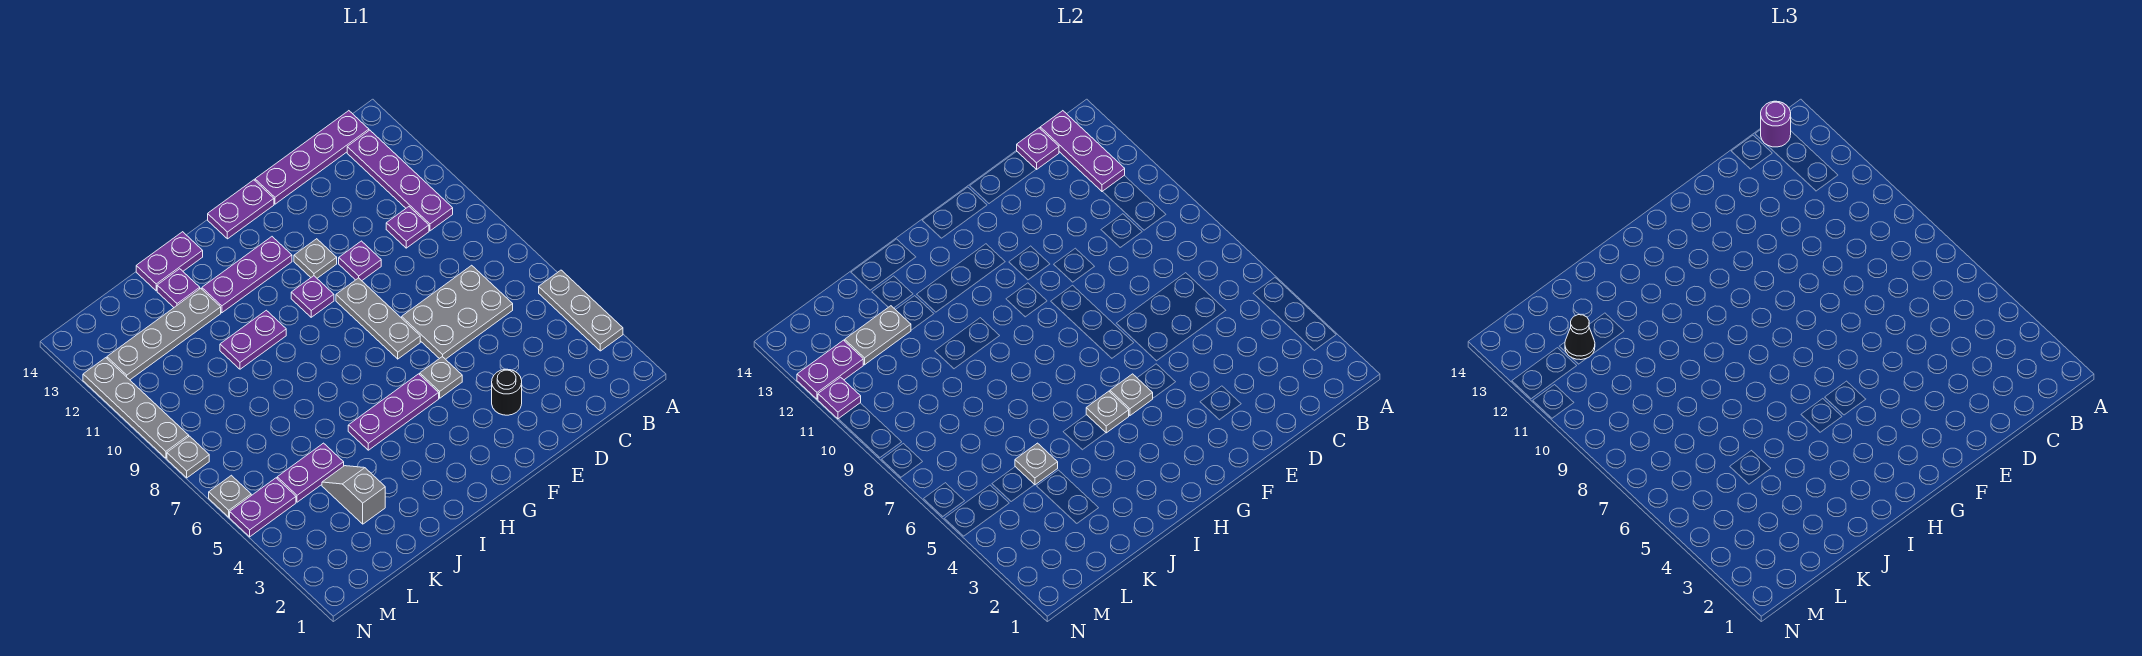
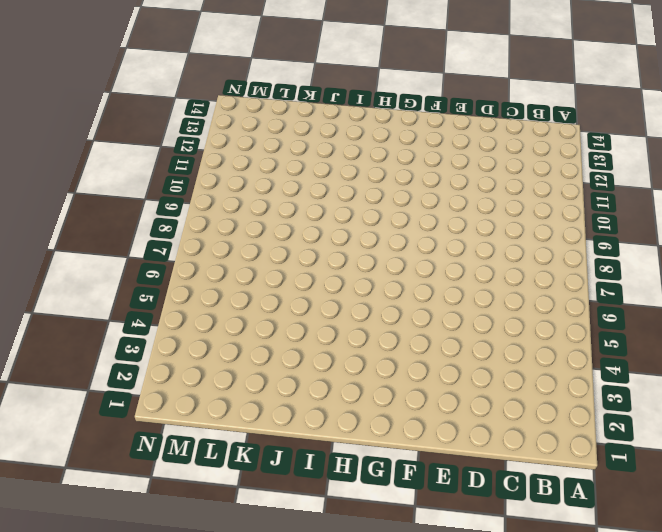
none -> grey plate A3:A5 level 1
none -> purple plate B10:B13 level 1
none -> purple plate B14:E14 level 1
none -> grey plate C6:E7 level 1

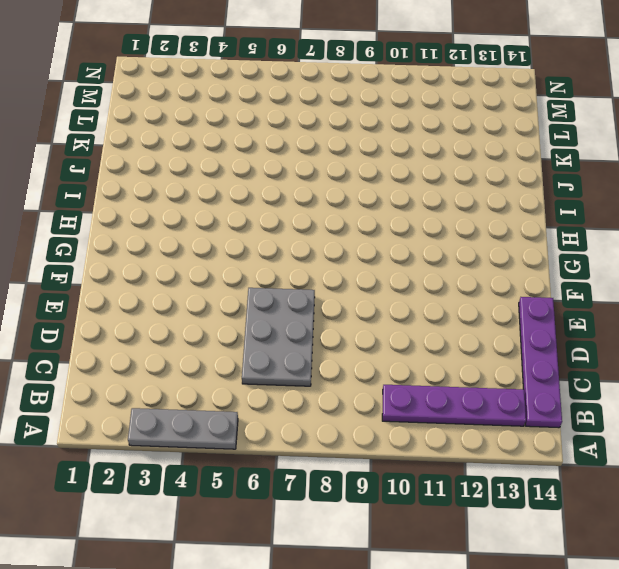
none -> purple plate C10 level 1
none -> black round brick E3 level 1
none -> purple plate E10 level 1
none -> grey plate F5 level 1

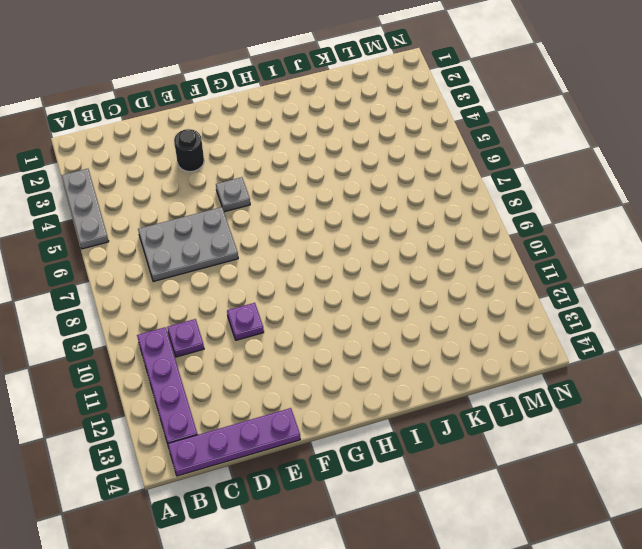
none -> grey plate F7:F9 level 1
none -> grey plate F11 level 1
none -> purple plate F14:G14 level 1
none -> purple plate G5:I5 level 1

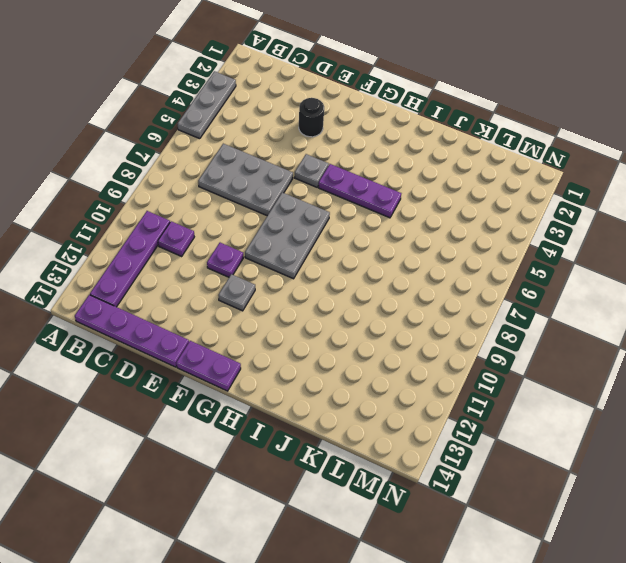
grey plate F7:G9 level 1 -> grey plate F7:F9 level 1
none -> purple plate G10 level 1
none -> purple plate G12:I12 level 1
none -> purple plate I10:J10 level 1
none -> purple plate I14:J14 level 1

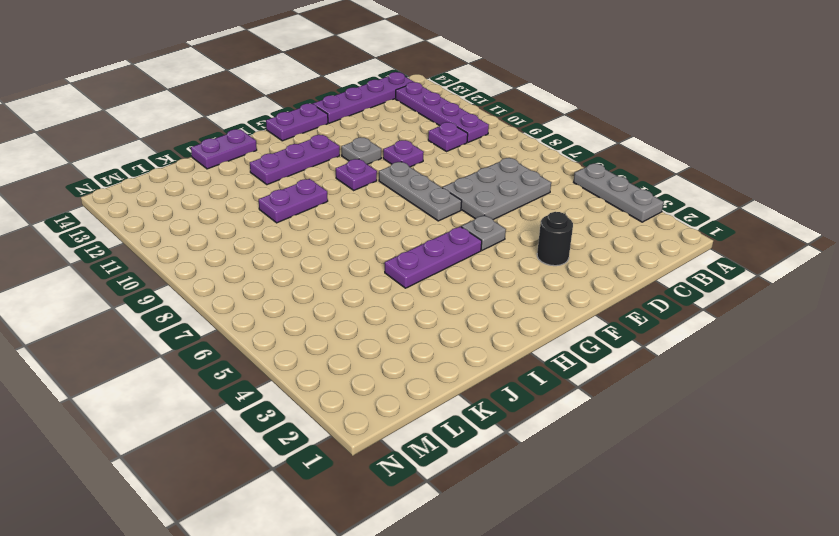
none -> grey plate J12:M12 level 1
none -> purple plate J13 level 1
none -> grey slope K3:K4 level 1 top 3
none -> purple plate K5:L5 level 1

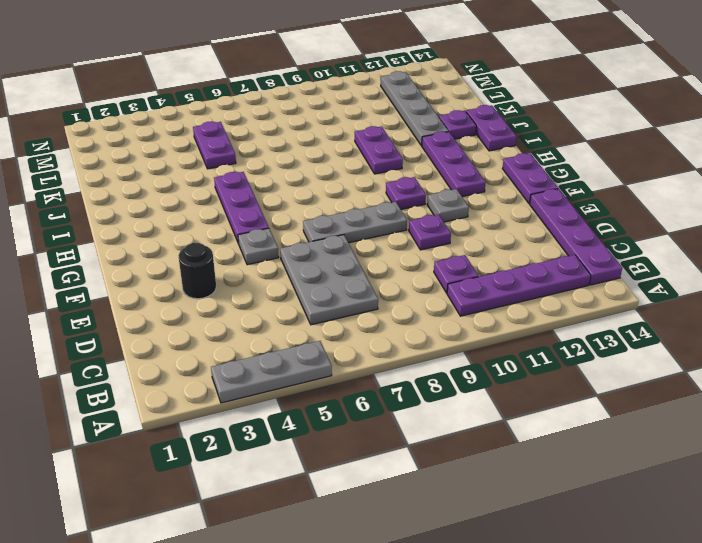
none -> grey slope K3:K4 level 1 top 3
none -> purple plate M5:N5 level 1
none -> grey plate N6 level 1
none -> grey plate N8 level 1

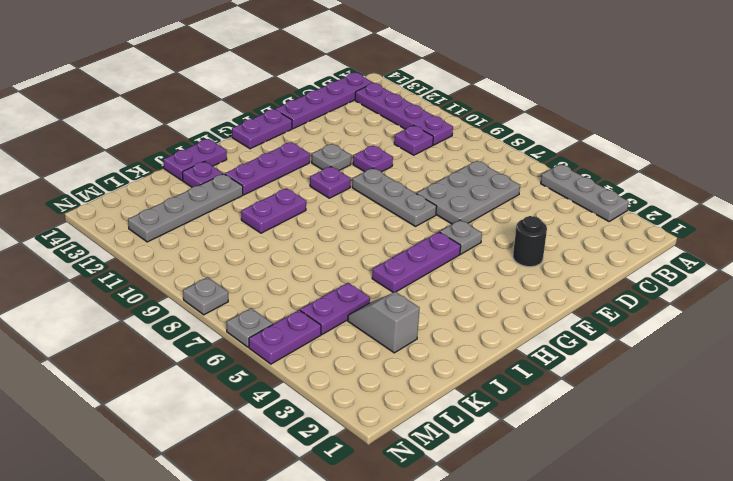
none -> grey plate N9:N12 level 1
none -> purple plate B12:B14 level 2
none -> purple plate C14 level 2
none -> grey plate G5 level 2

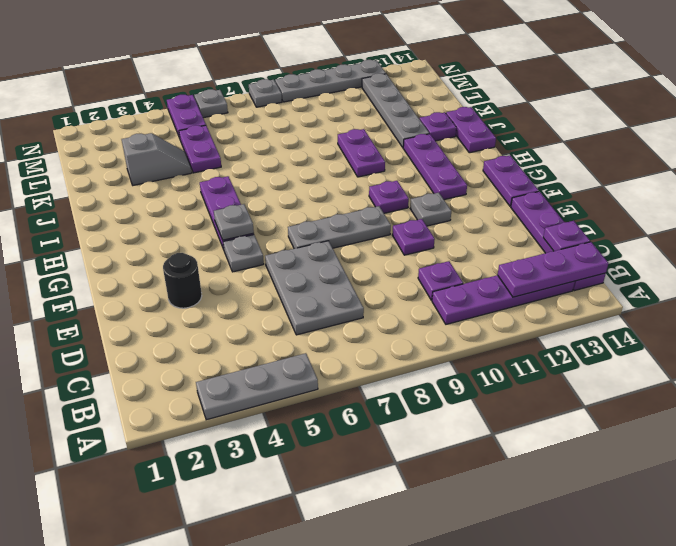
none -> grey plate H5 level 2
none -> grey plate K5 level 2
none -> grey plate K12:L12 level 2
none -> purple plate M12:N12 level 2

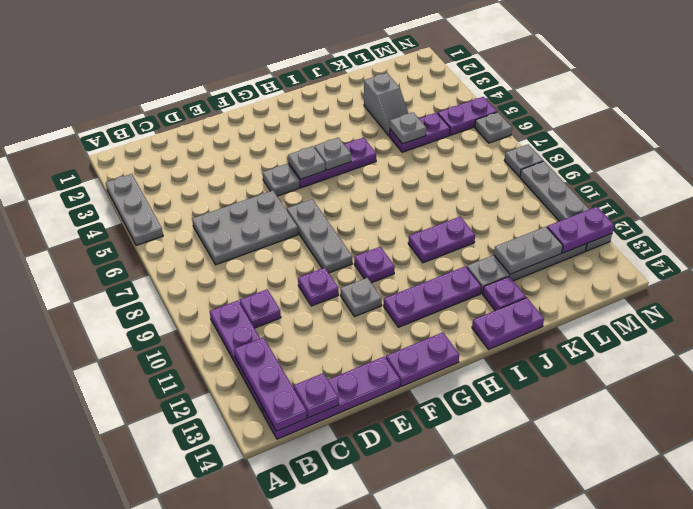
none -> black round brick E3 level 1
none -> purple plate N11 level 2
none -> purple round brick B14 level 3
none -> black cone L12 level 3

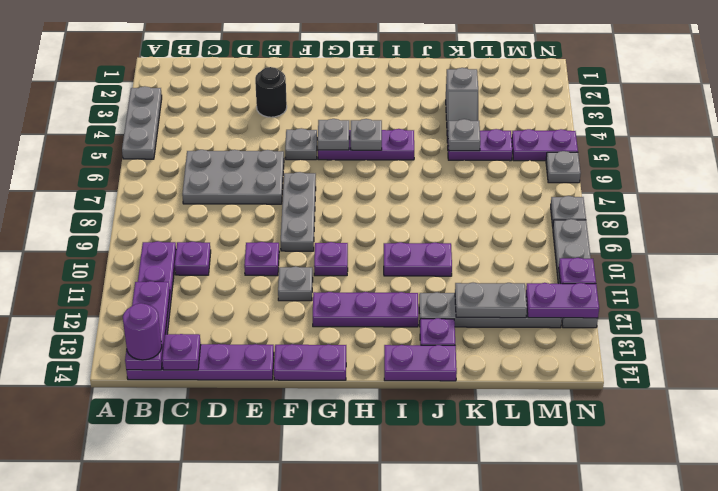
none -> black cone L12 level 3

